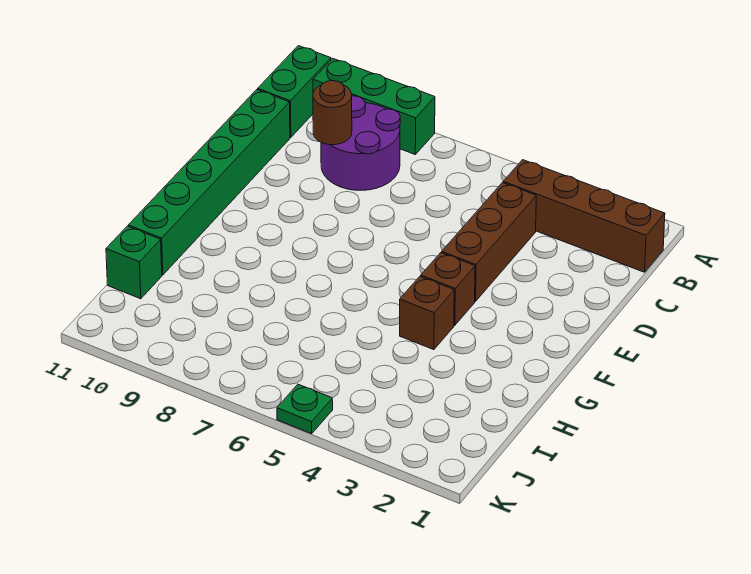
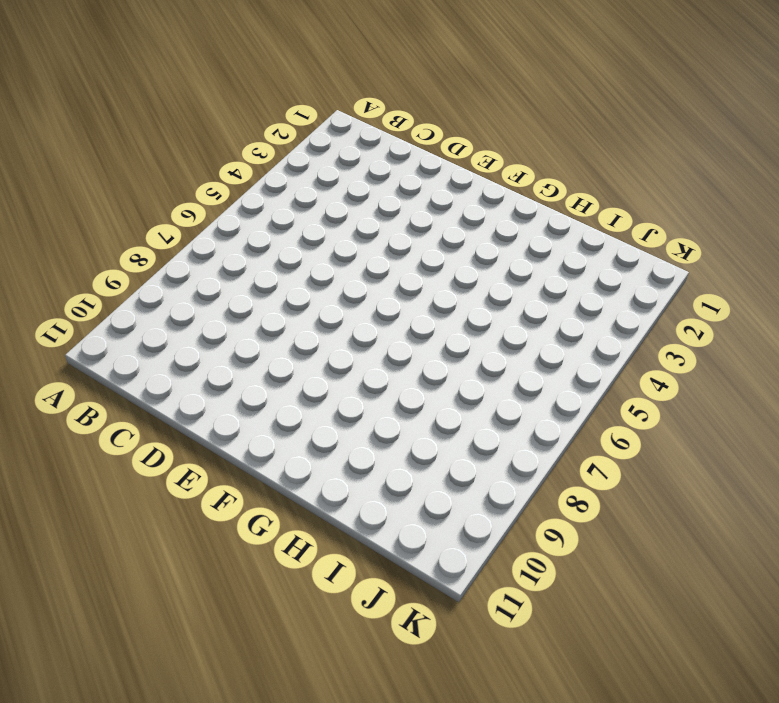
none -> green brick A8:A10 level 1
none -> green brick A11:B11 level 1

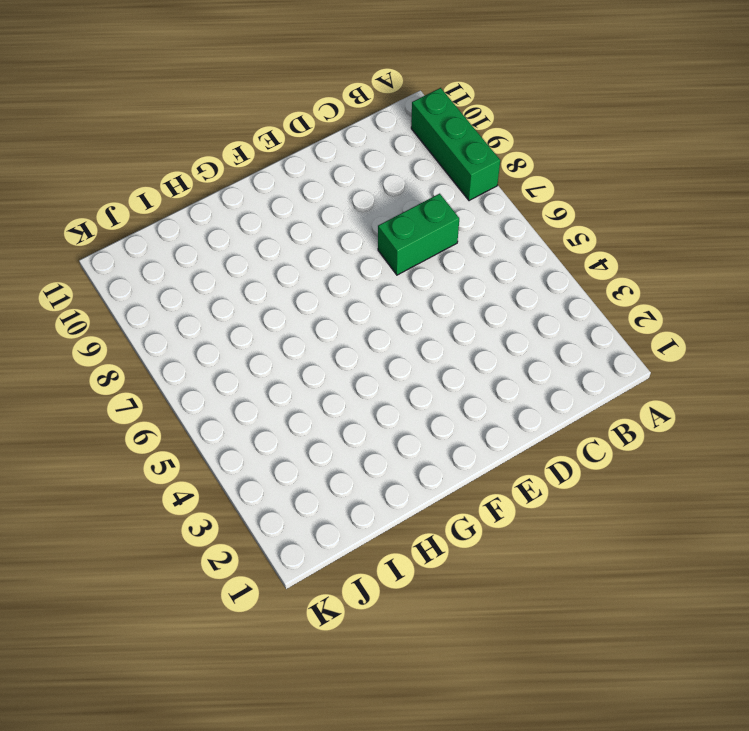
green brick C7:D7 level 1 -> green brick A11:B11 level 1
none -> brown brick B1:B4 level 1
none -> purple round brick B8:C9 level 1

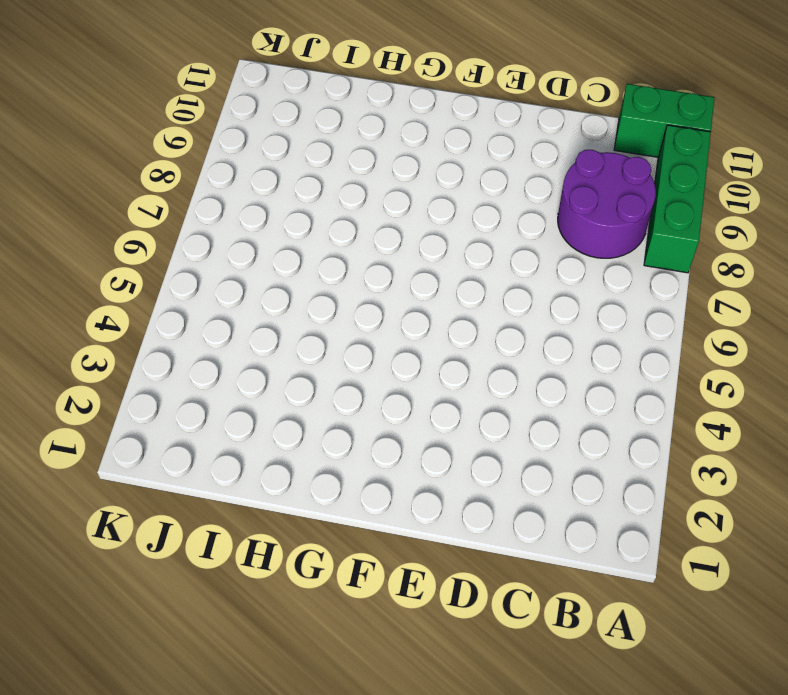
none -> brown brick B1:B4 level 1
none -> brown brick C4:E4 level 1

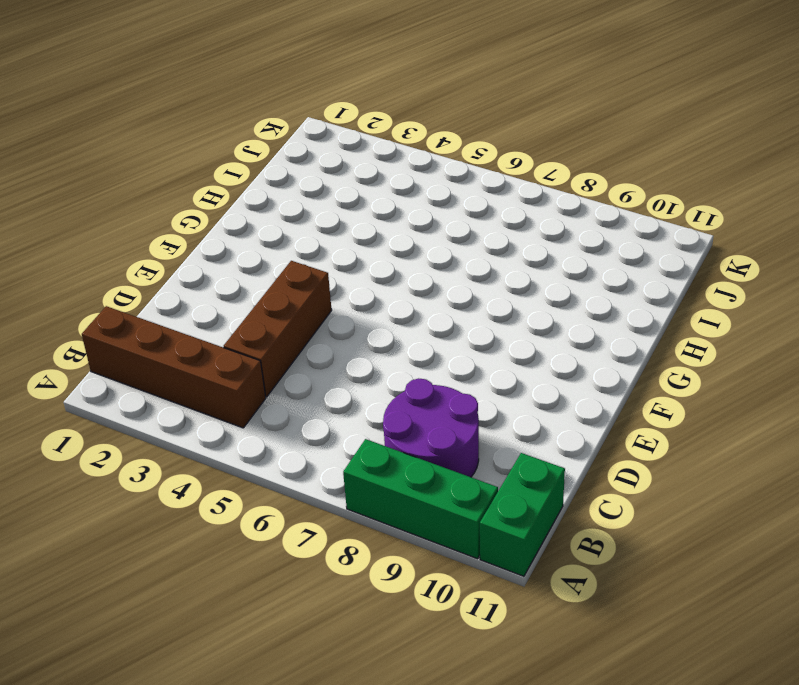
none -> green brick C11:H11 level 1
none -> brown brick F4 level 1

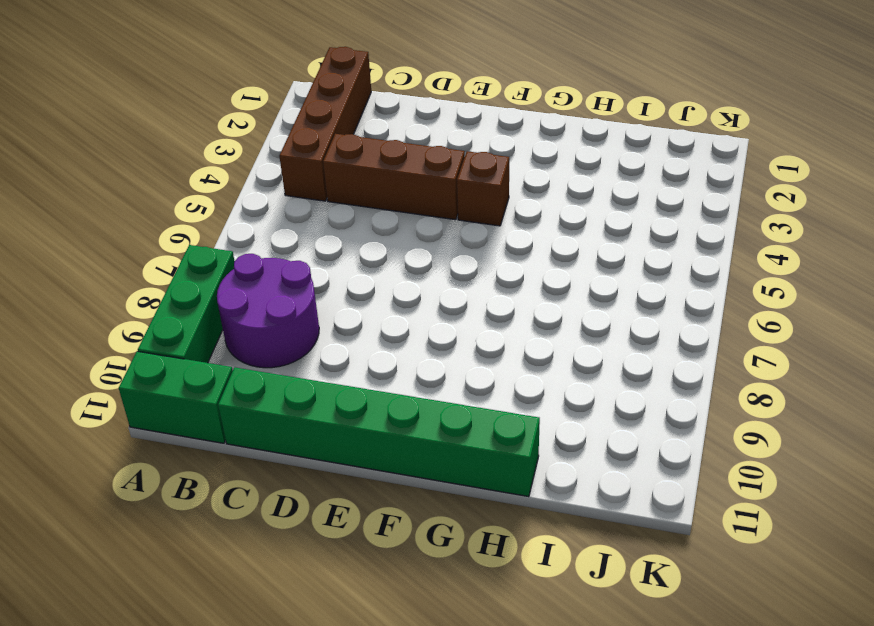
none -> brown brick G4 level 1
none -> green brick I11 level 1

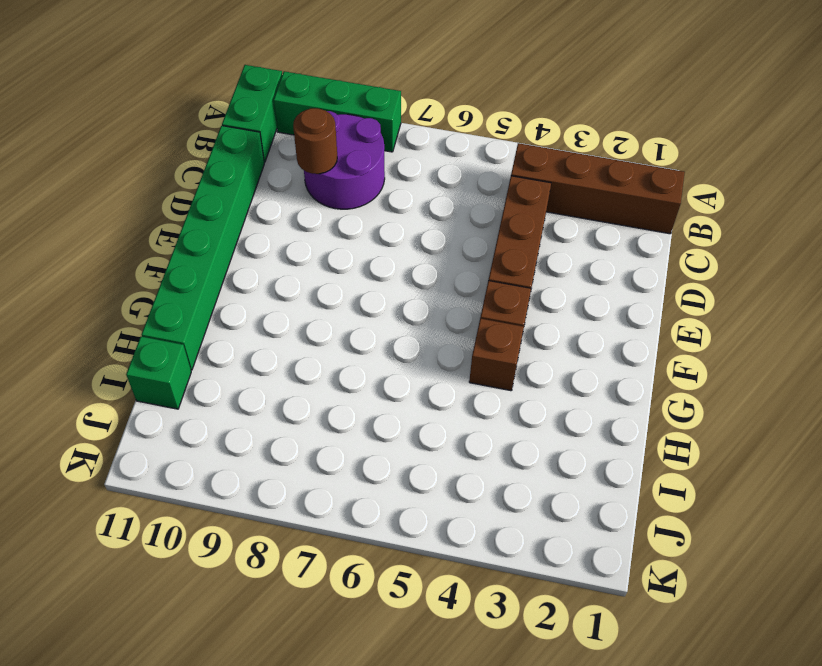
none -> green plate K5 level 1

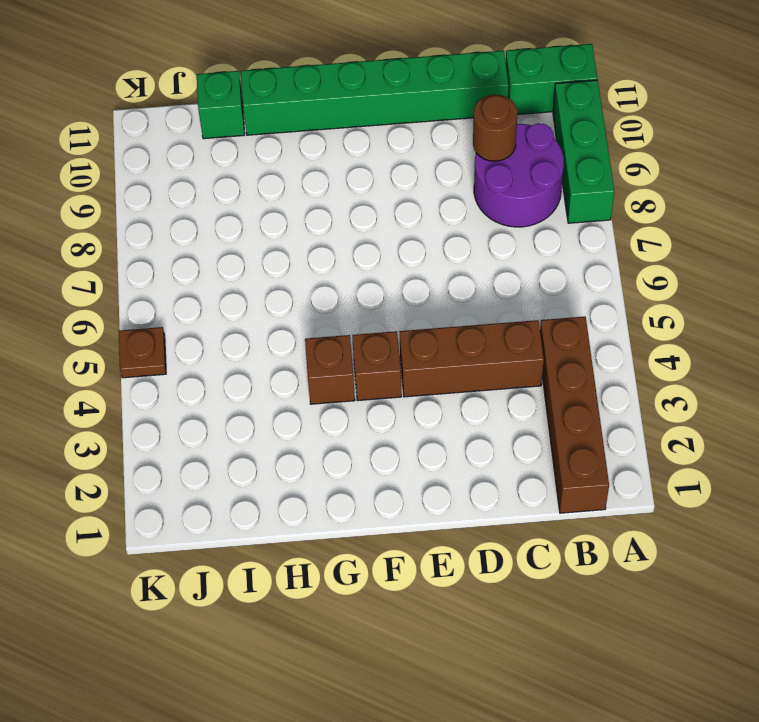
brown plate K5 level 1 -> green plate K5 level 1

